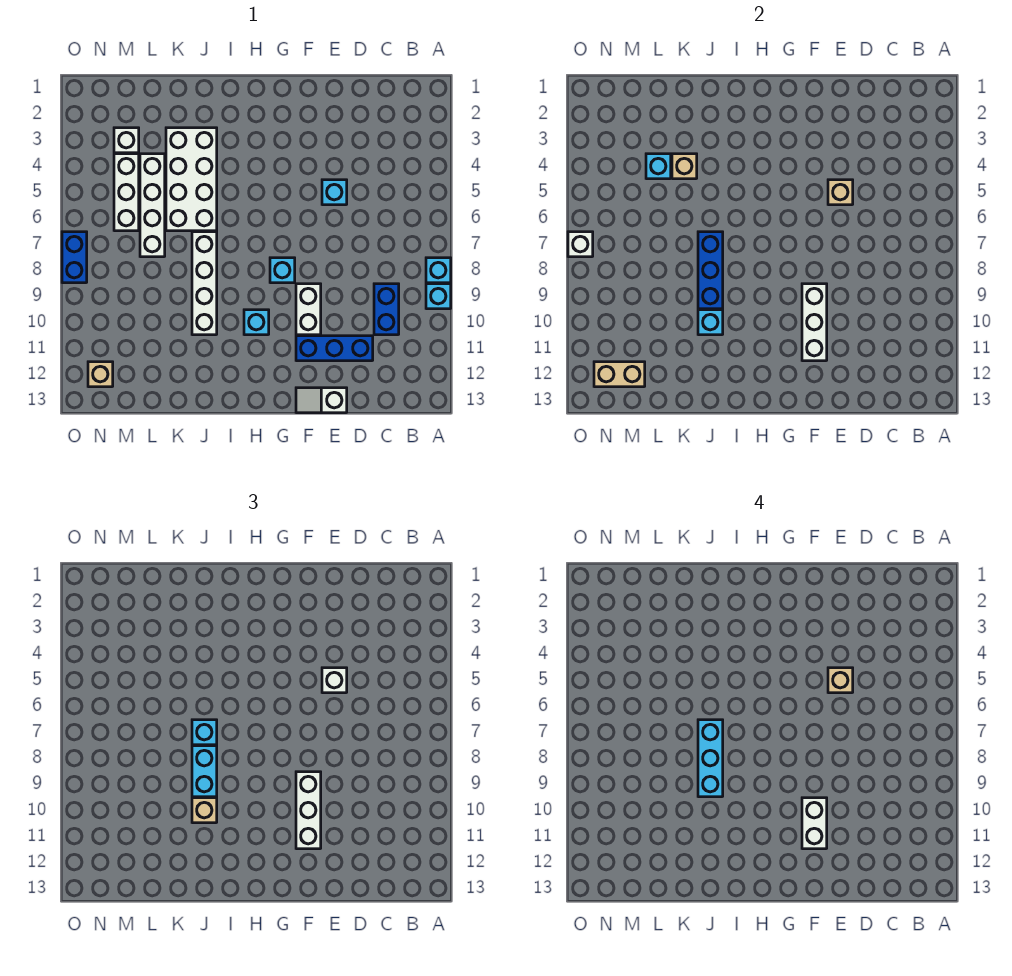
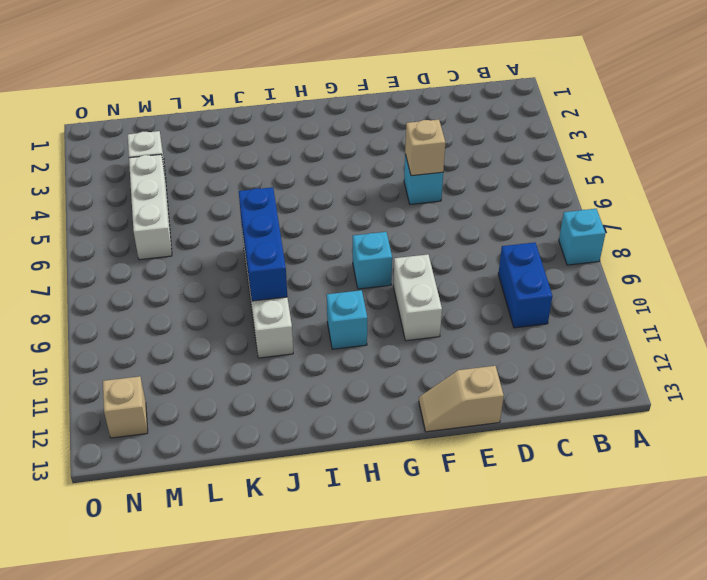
tan slope E13:F13 level 1 top E -> white slope E13:F13 level 1 top E
none -> cyan brick A9 level 1
none -> blue brick D11:F11 level 1
none -> white brick J3:K6 level 1
none -> white brick L4:L7 level 1

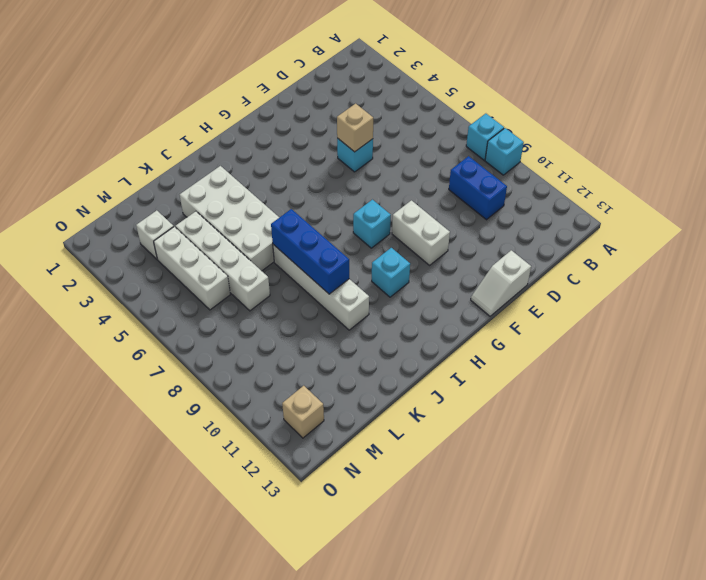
none -> blue brick D11:F11 level 1
none -> blue brick O7:O8 level 1
none -> white brick F9:F11 level 2
none -> cyan brick J10 level 2

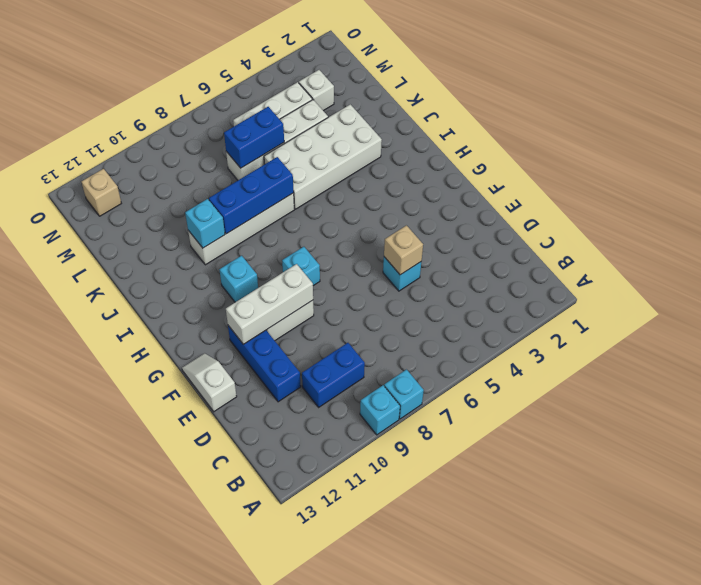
blue brick L6:L7 level 2 -> blue brick O7:O8 level 1
none -> tan brick K4 level 2
none -> cyan brick L4 level 2
none -> tan brick M12:N12 level 2
none -> white brick O7 level 2

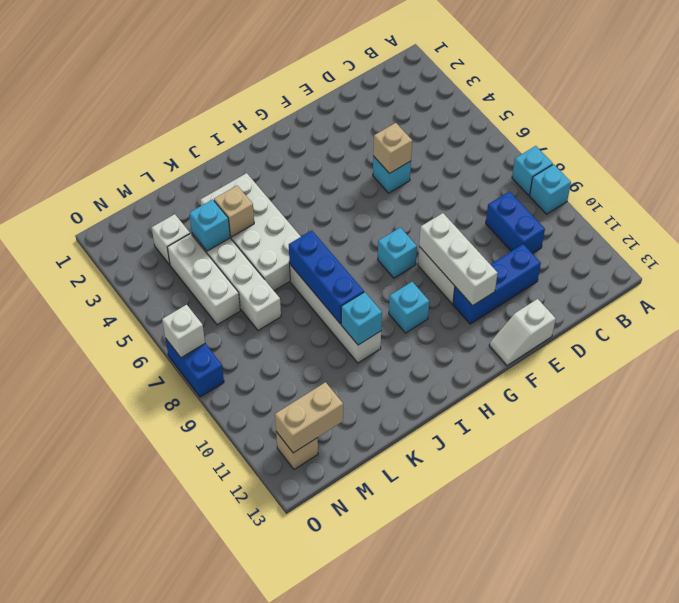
none -> white brick E5 level 3
none -> white brick F9:F11 level 3
none -> cyan brick J7 level 3
none -> cyan brick J8:J9 level 3

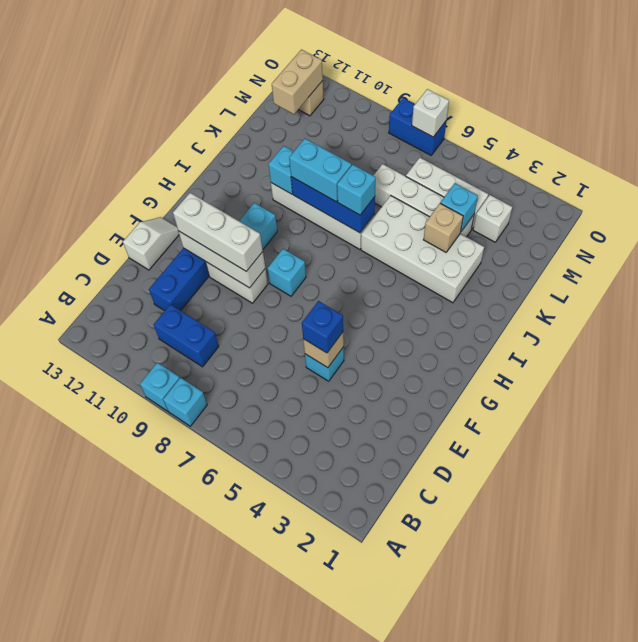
blue brick E5 level 3 -> white brick E5 level 3
none -> tan brick J10 level 3
none -> tan brick E5 level 4
none -> white brick F10:F11 level 4
none -> cyan brick J7:J9 level 4

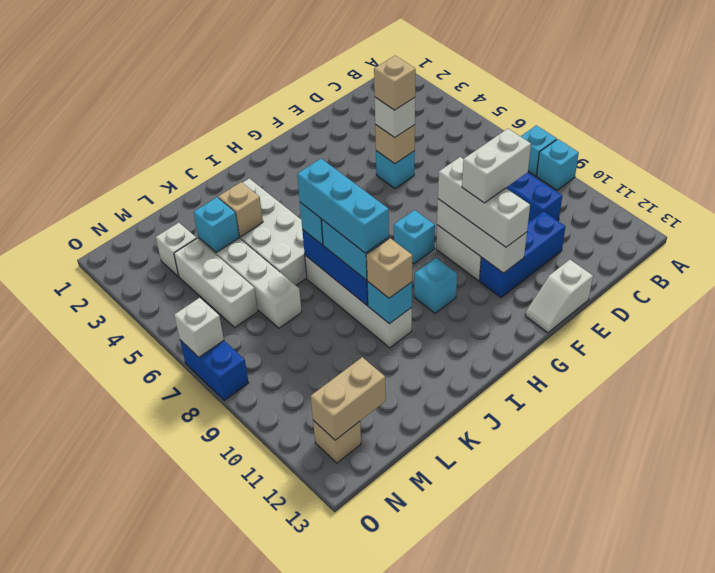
white brick E10:F10 level 4 -> white brick F10:F11 level 4

